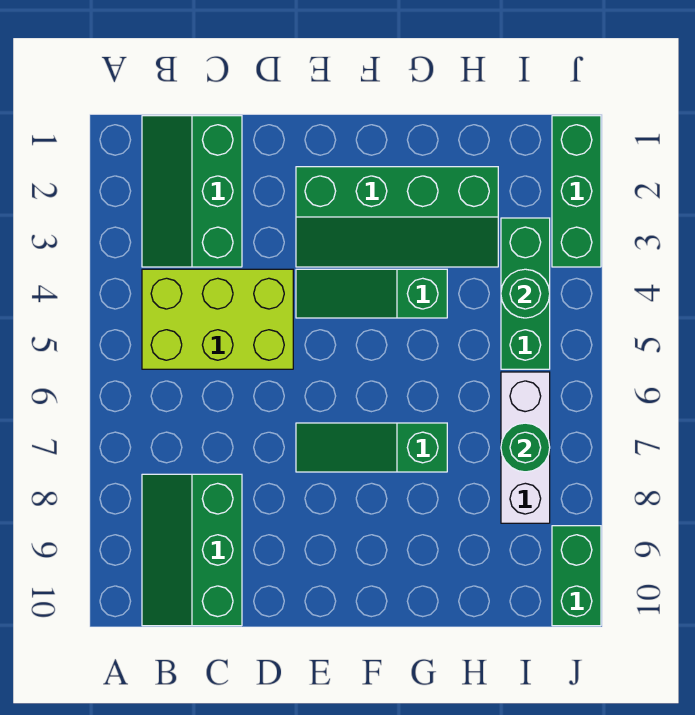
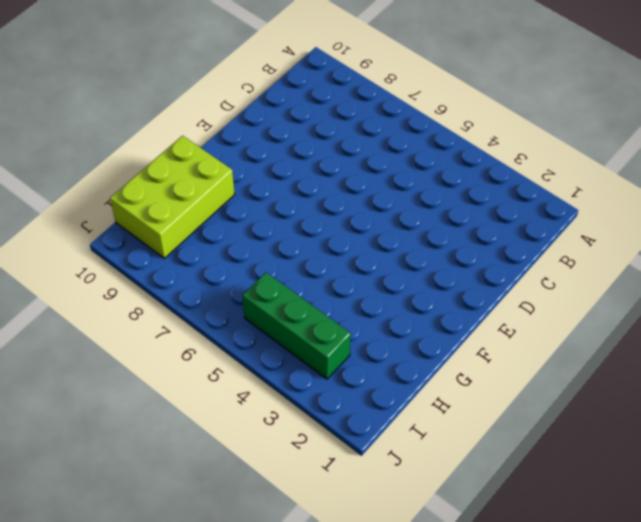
lime brick G9:I10 level 1 -> lime brick B4:D5 level 1
none -> green slope B1:C3 level 1 top C
none -> green slope B8:C10 level 1 top C
none -> green slope E2:H3 level 1 top 2

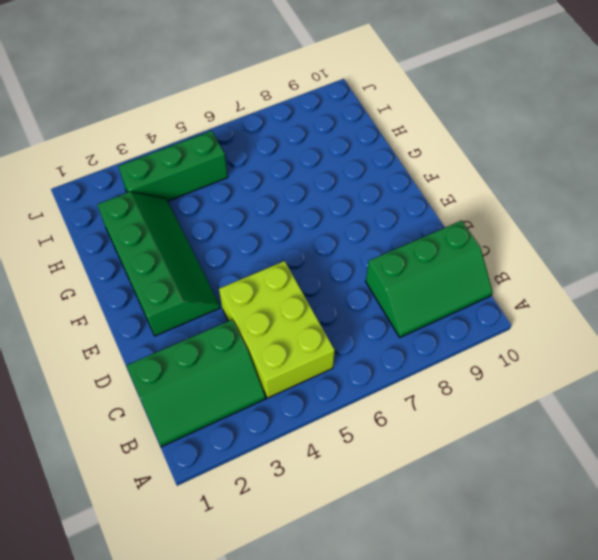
none -> green slope E4:G4 level 1 top G
none -> green slope E7:G7 level 1 top G
none -> white brick I6:I8 level 1

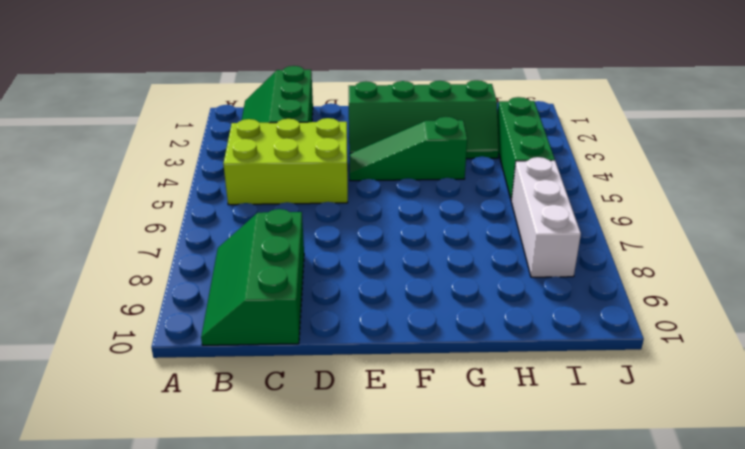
none -> green slope E7:G7 level 1 top G
none -> green brick J1:J3 level 1
none -> green brick J9:J10 level 1

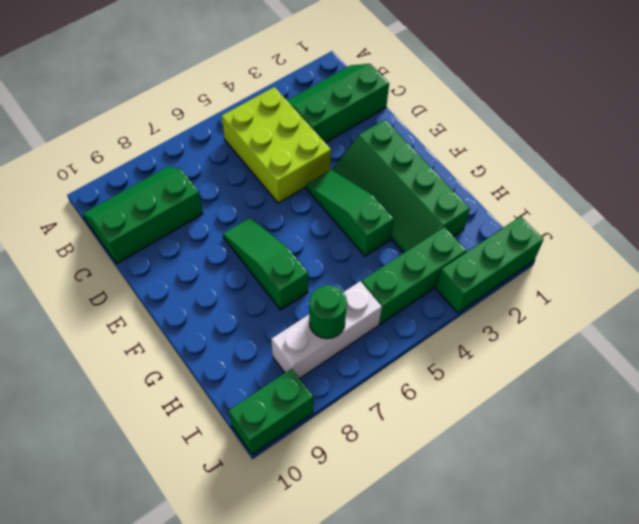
none -> green round brick I4 level 2

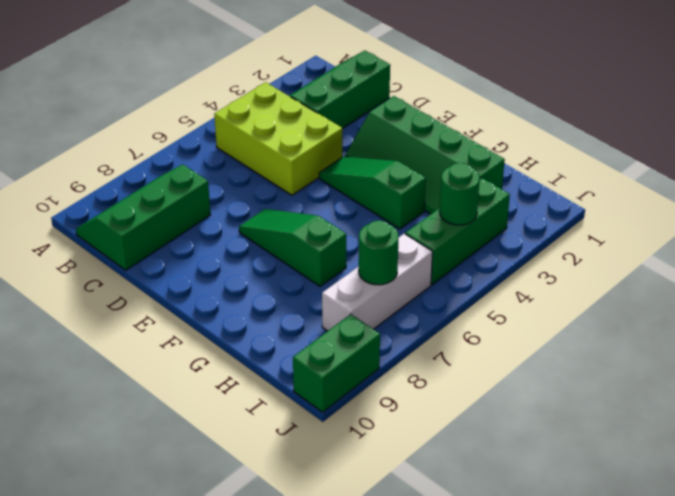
none -> green brick J1:J3 level 1

